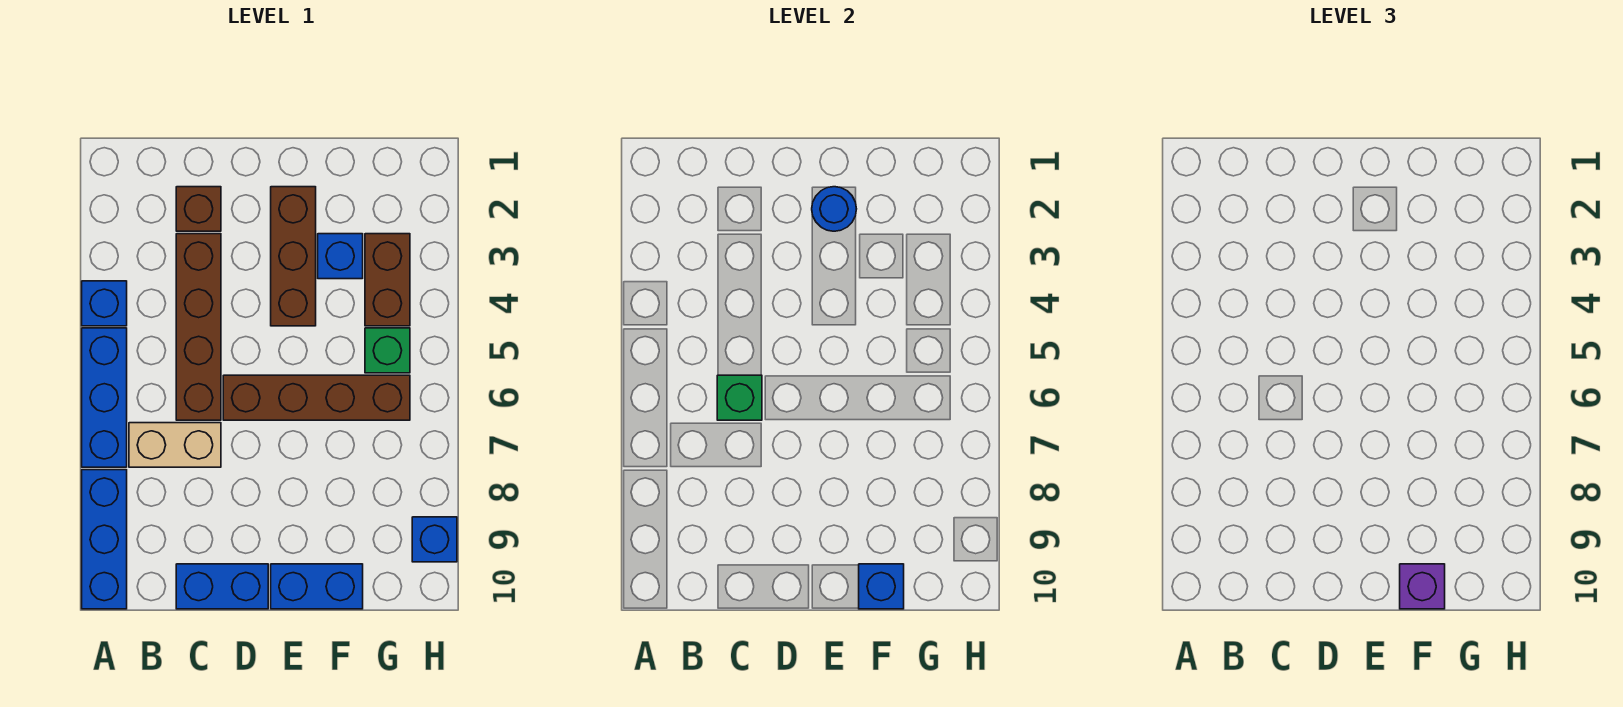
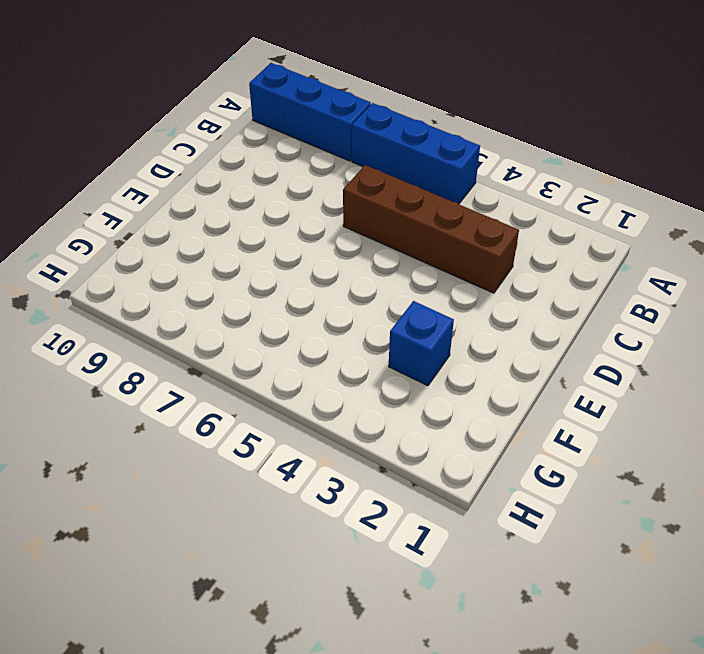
none -> blue brick A4 level 1
none -> tan brick B7:C7 level 1
none -> brown brick C2 level 1

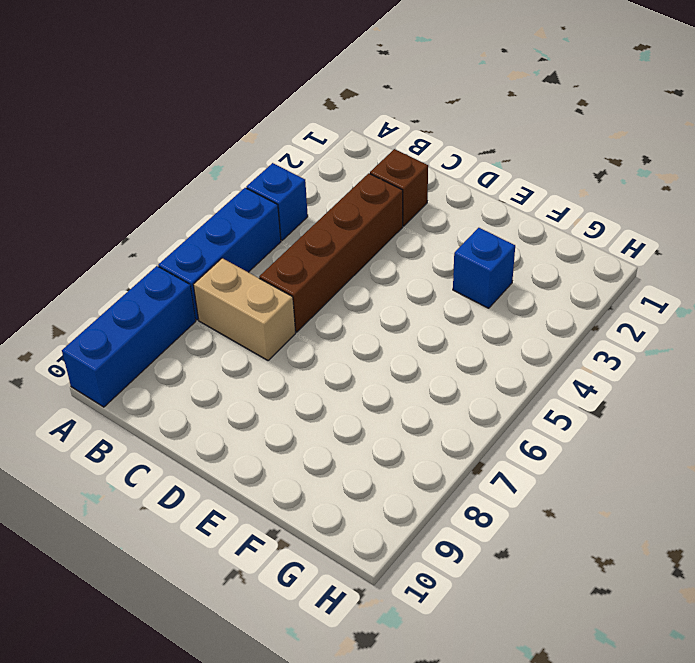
none -> blue brick C10:D10 level 1
none -> brown brick D6:G6 level 1
none -> brown brick E2:E4 level 1

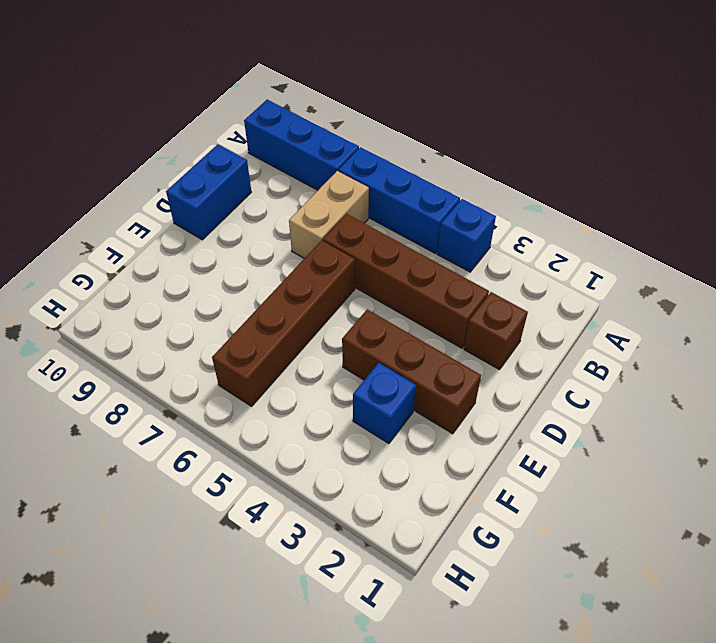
none -> blue brick E10:F10 level 1
none -> brown brick G3:G4 level 1
none -> green brick G5 level 1

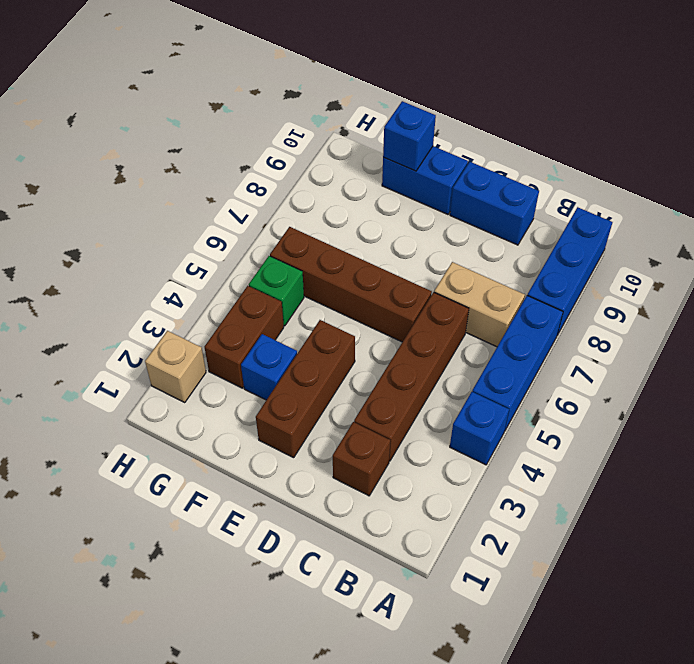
tan brick H2 level 1 -> none
none -> blue brick H9 level 1
none -> green brick C6 level 2
none -> blue round brick E2 level 2

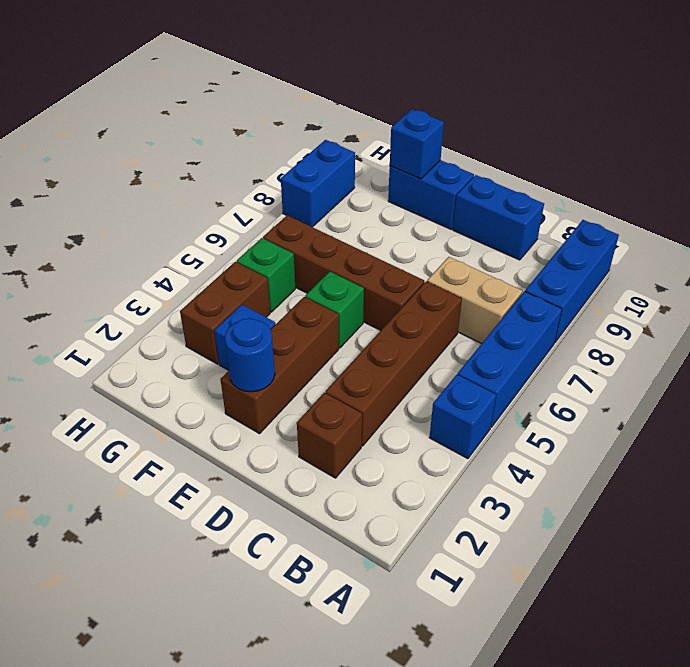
green brick E5 level 1 -> green brick C6 level 2
blue brick H8:H9 level 1 -> blue brick H9 level 1
none -> purple brick F10 level 3

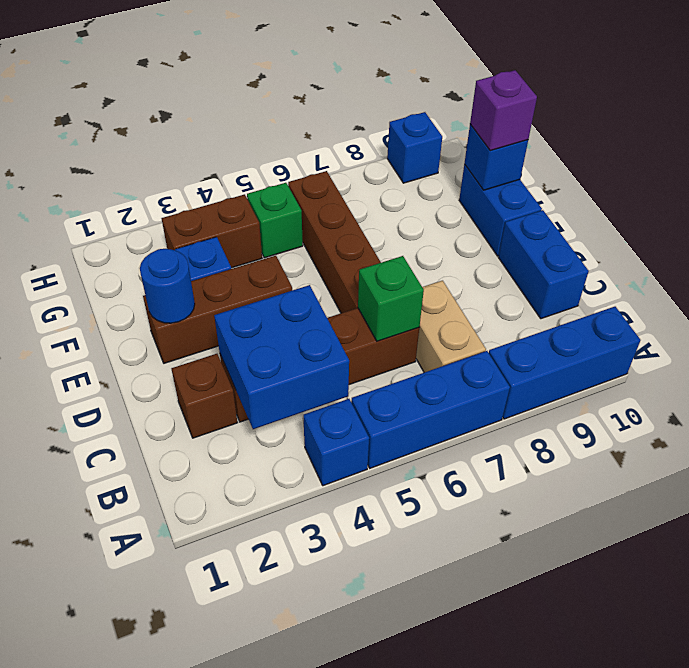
blue brick B3:C4 level 2 -> none

